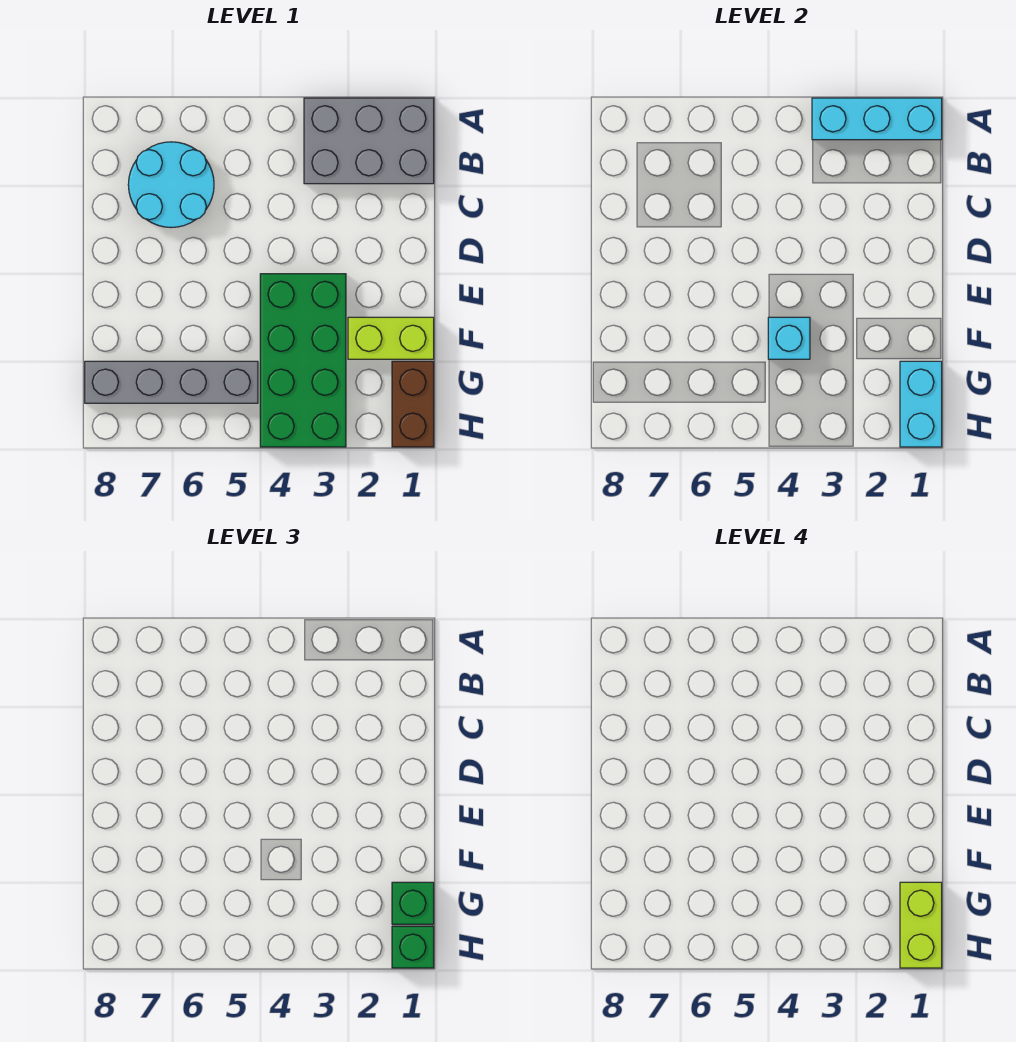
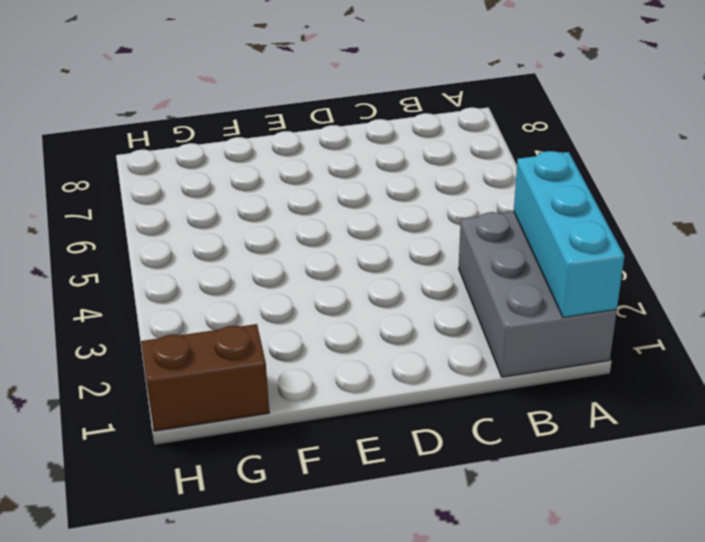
none -> cyan round brick B6:C7 level 1
none -> green brick E3:H4 level 1
none -> lime brick F1:F2 level 1

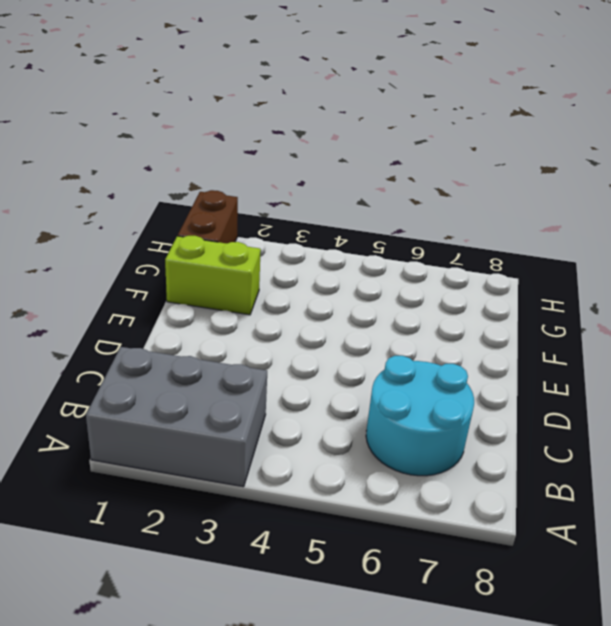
none -> green brick E3:H4 level 1
none -> grey brick G5:G8 level 1
none -> cyan brick A1:A3 level 2

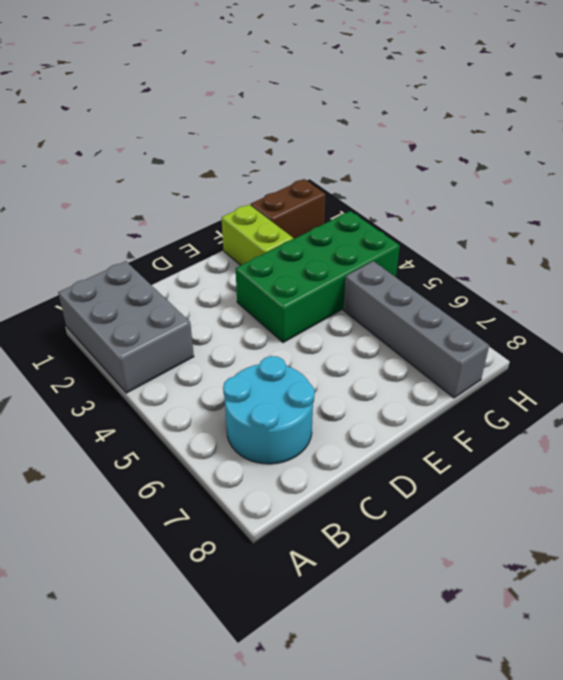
none -> cyan brick A1:A3 level 2
none -> cyan brick F4 level 2
none -> cyan brick G1:H1 level 2

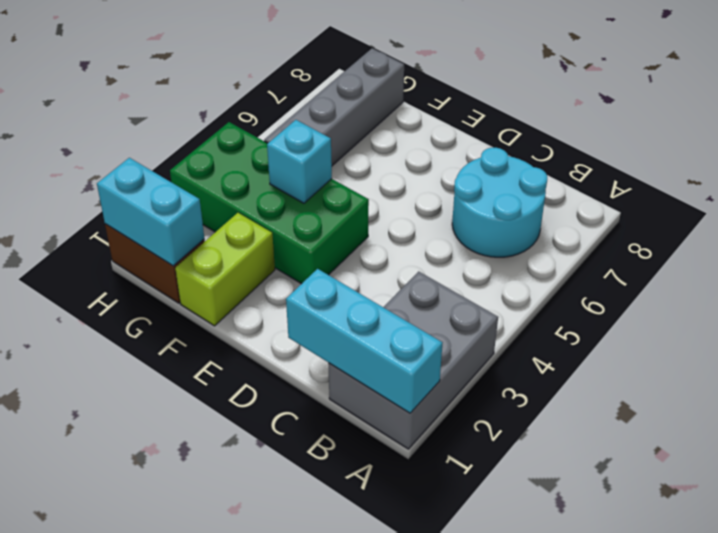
cyan brick A1:C1 level 2 -> cyan brick A1:A3 level 2
none -> green brick G1 level 3
none -> green brick H1 level 3
none -> lime brick G1:H1 level 4

